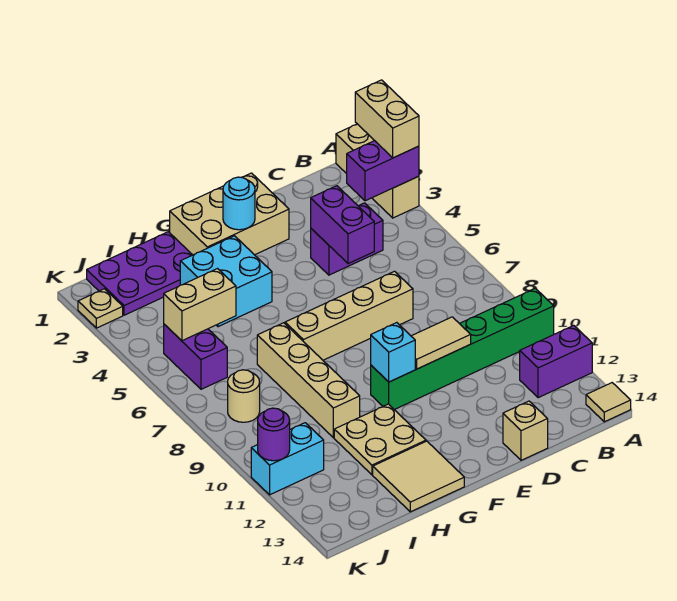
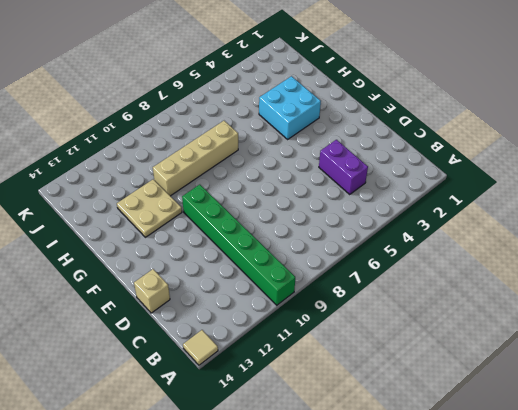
none -> tan brick A1:A3 level 1
none -> purple brick A12:B12 level 1
none -> tan brick D7:G7 level 1

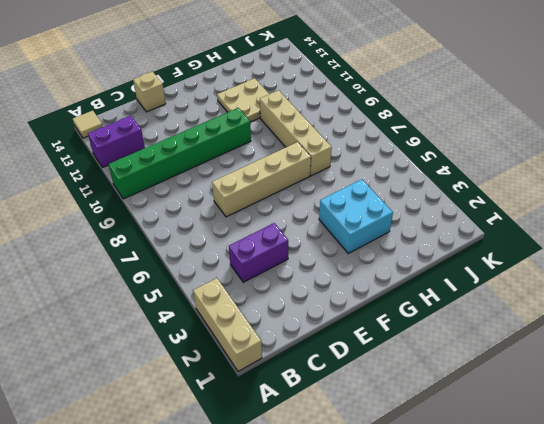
none -> tan brick E1:G2 level 1
none -> tan tile G13:H14 level 1
none -> purple plate H1:J2 level 1

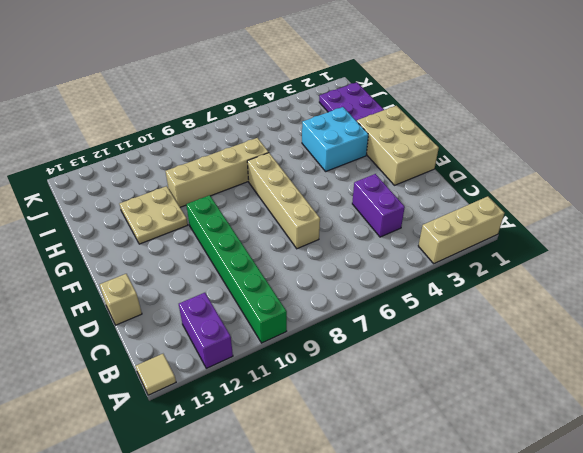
none -> tan tile G13:H14 level 1
none -> purple brick J5:J6 level 1
none -> tan round brick J8 level 1

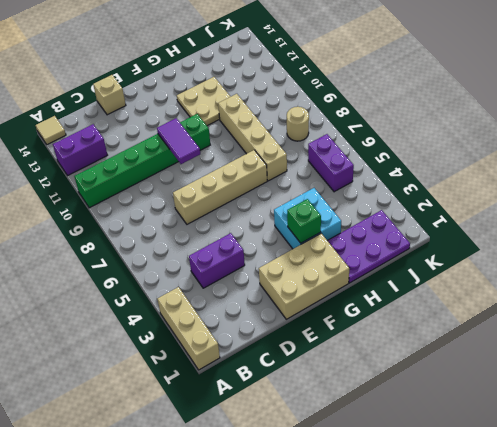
purple tile E9:E10 level 2 -> tan tile D10:E10 level 2
green brick G3 level 2 -> none
none -> tan tile G13:H14 level 1
none -> cyan brick J11:K11 level 1
none -> tan plate K2 level 1

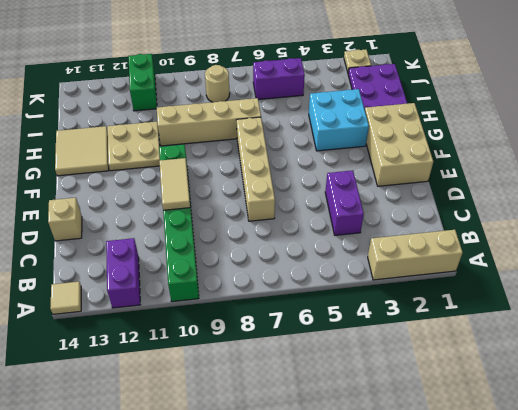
green brick J11:K11 level 1 -> cyan brick J11:K11 level 1
none -> purple brick A3:B3 level 2
none -> purple brick D4:D5 level 2
none -> cyan round brick F2 level 2

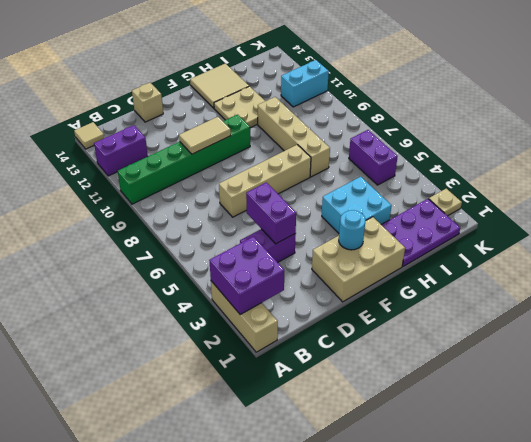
purple brick A2:B3 level 2 -> purple brick A3:B3 level 2
none -> tan round brick J8 level 1
none -> cyan brick F10 level 2
none -> tan brick I5:J5 level 2

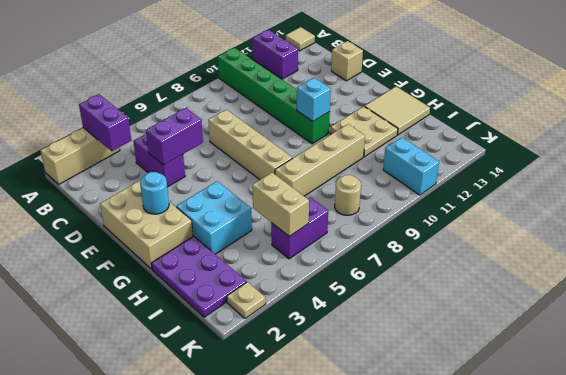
none -> tan tile D10:E10 level 2
none -> purple round brick K11 level 2
none -> tan brick A2:A3 level 3

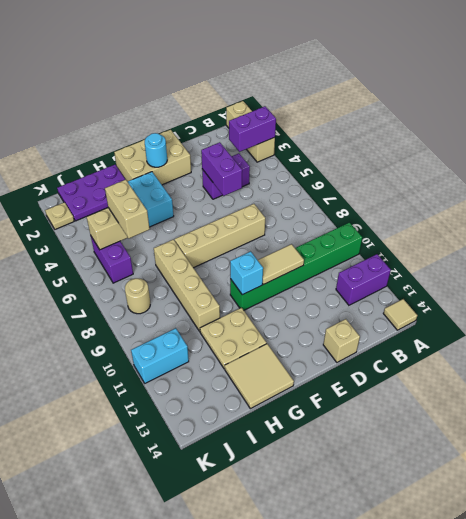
tan brick I5:I6 level 3 -> tan brick A2:A3 level 3
none -> purple round brick K11 level 2

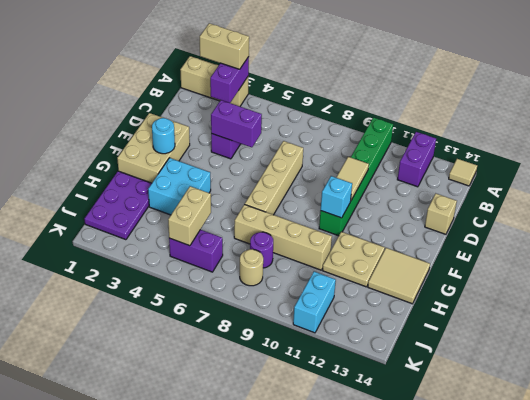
purple round brick I8 level 1 -> purple round brick K11 level 2
none -> tan plate K2 level 1

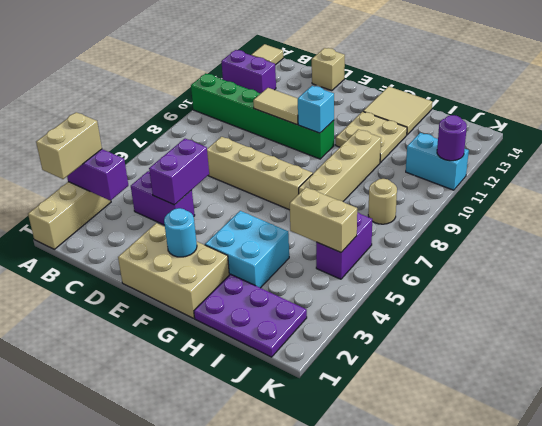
none -> tan plate K2 level 1

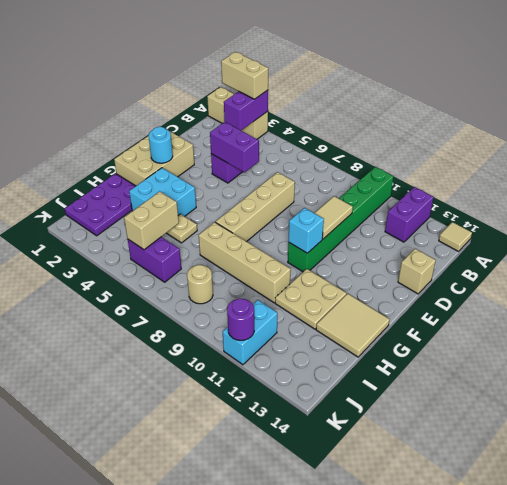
tan plate H5 level 1 -> tan plate K2 level 1

